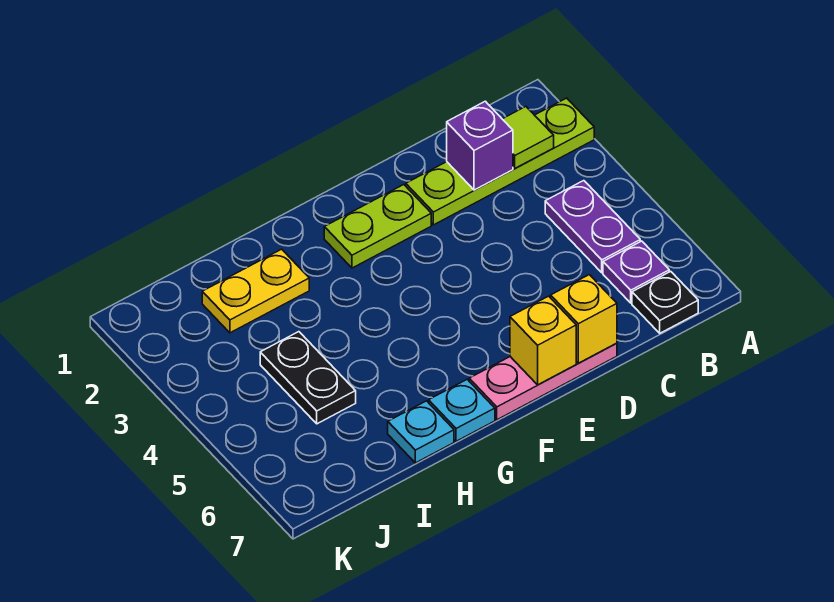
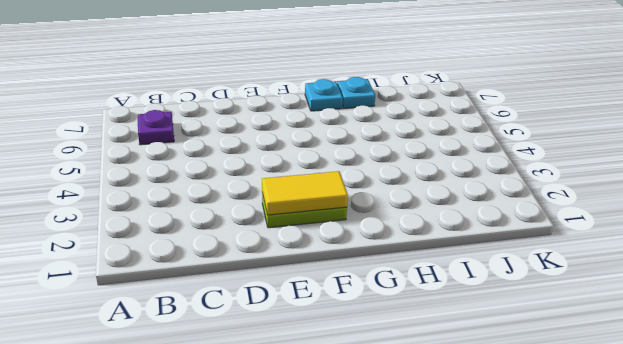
yellow tile E2:F2 level 2 -> none
none -> lime plate A2:D2 level 1
none -> purple plate B4:B5 level 1
none -> black plate B7 level 1

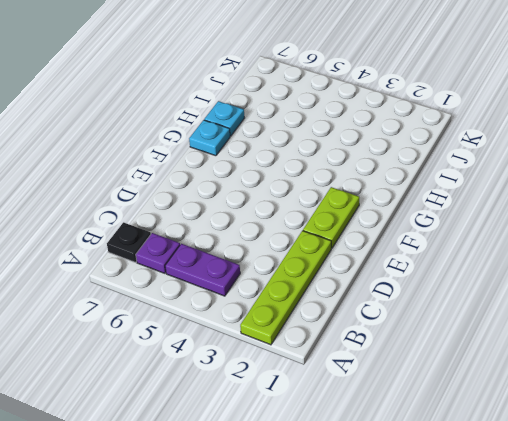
none -> pink plate D7:F7 level 1
none -> yellow plate H2:I2 level 1
none -> black plate I4:I5 level 1

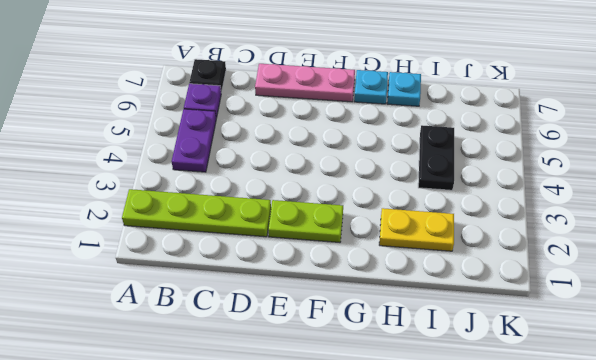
none -> lime tile B2 level 2
none -> purple brick C2 level 2
none -> yellow brick D7 level 2

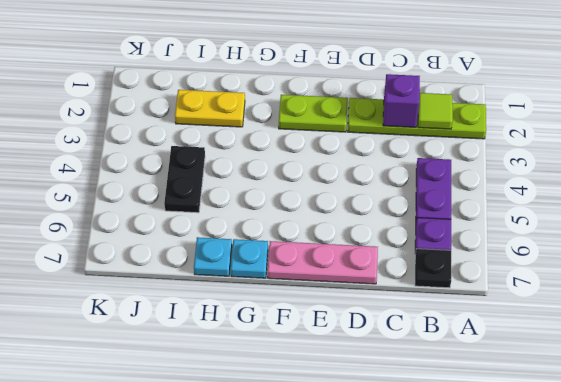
none -> yellow brick D7 level 2
none -> yellow brick E7 level 2

